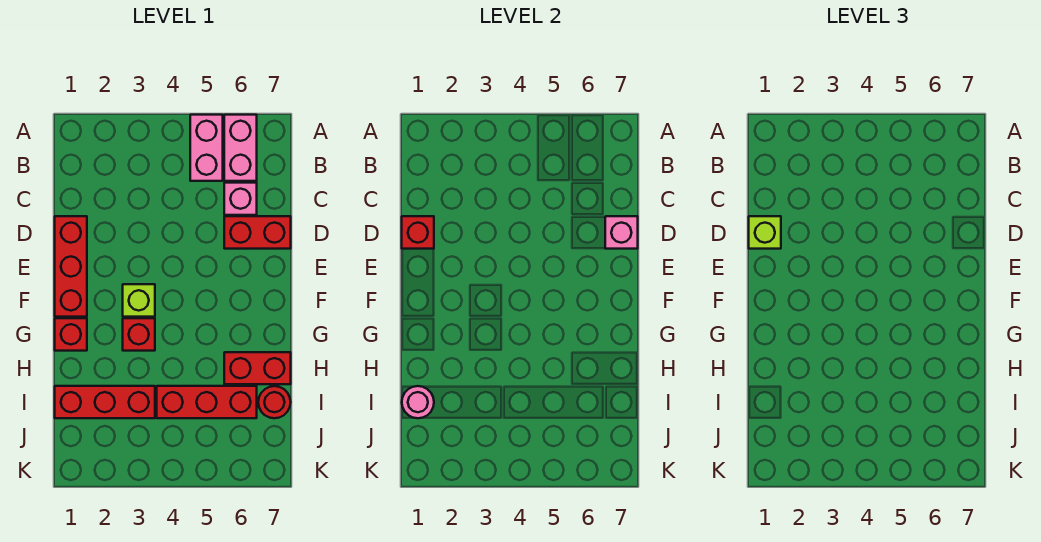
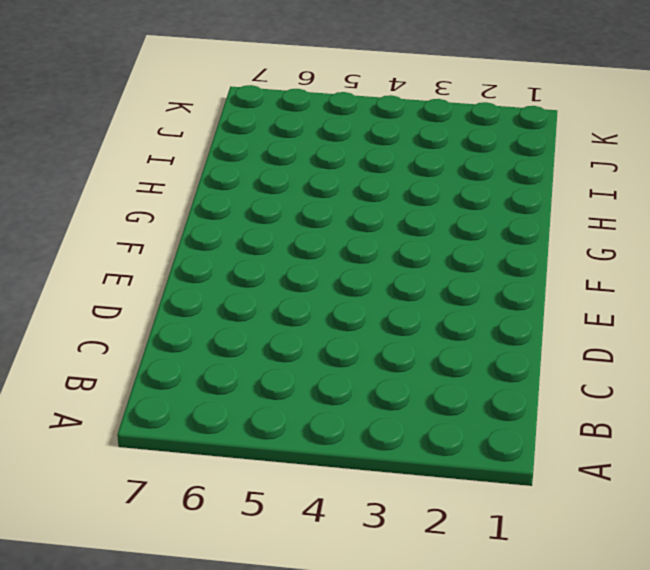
none -> pink brick A5:B5 level 1
none -> pink brick A6:B6 level 1
none -> pink brick C6 level 1

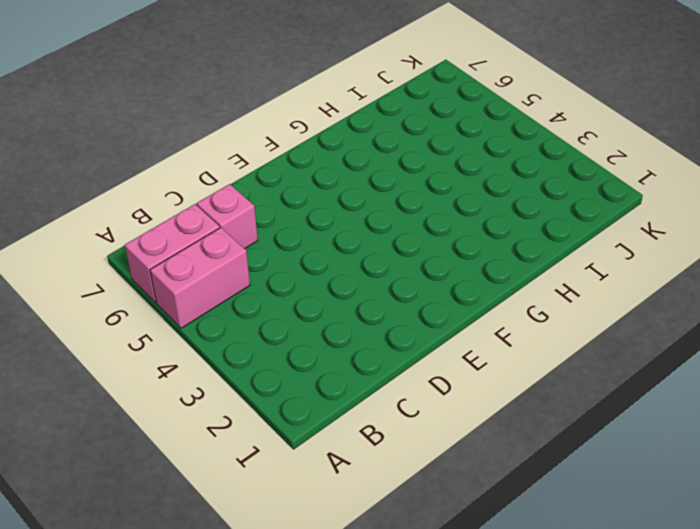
none -> red brick D1:F1 level 1
none -> red brick D6:D7 level 1
none -> lime brick F3 level 1

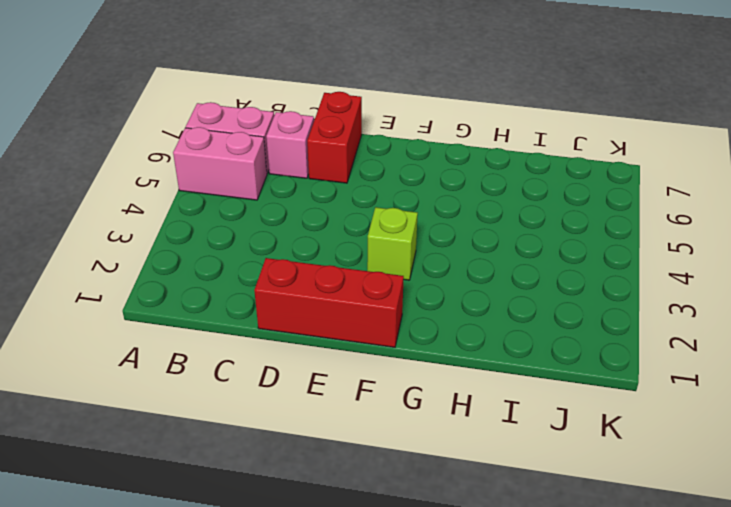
none -> red brick G1 level 1
none -> red brick G3 level 1
none -> red brick H6:H7 level 1

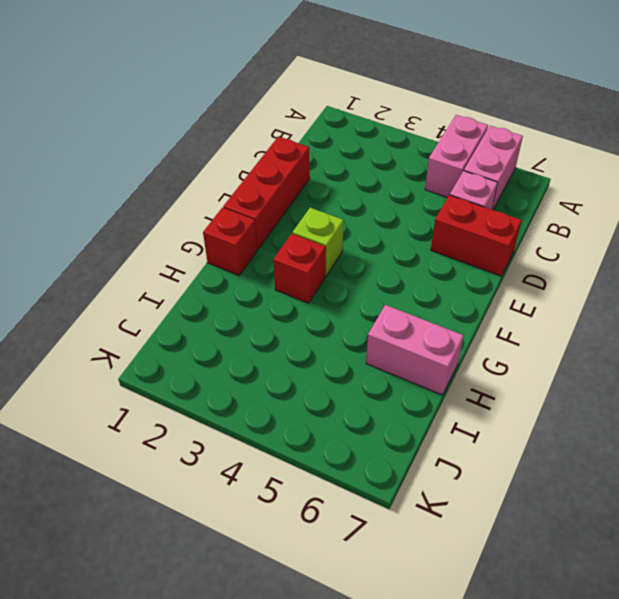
pink brick H6:H7 level 1 -> red brick H6:H7 level 1
none -> red brick I1:I3 level 1
none -> red brick I4:I6 level 1
none -> red round brick I7 level 1

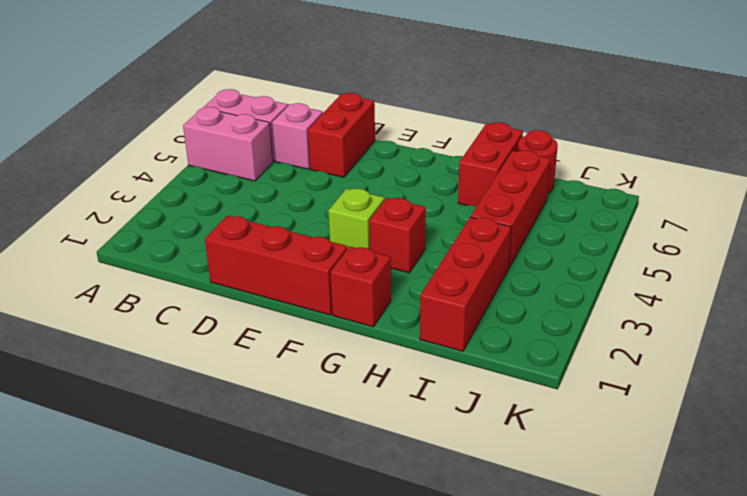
none -> red brick D1 level 2
none -> pink brick D7 level 2
none -> pink round brick I1 level 2

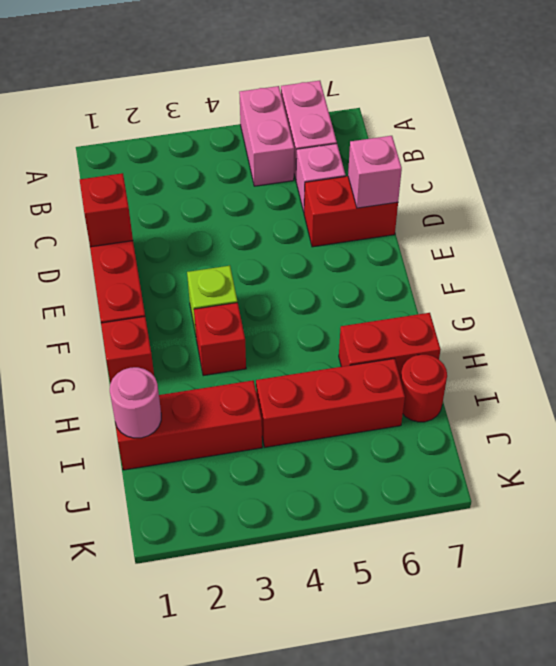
none -> lime brick D1 level 3

